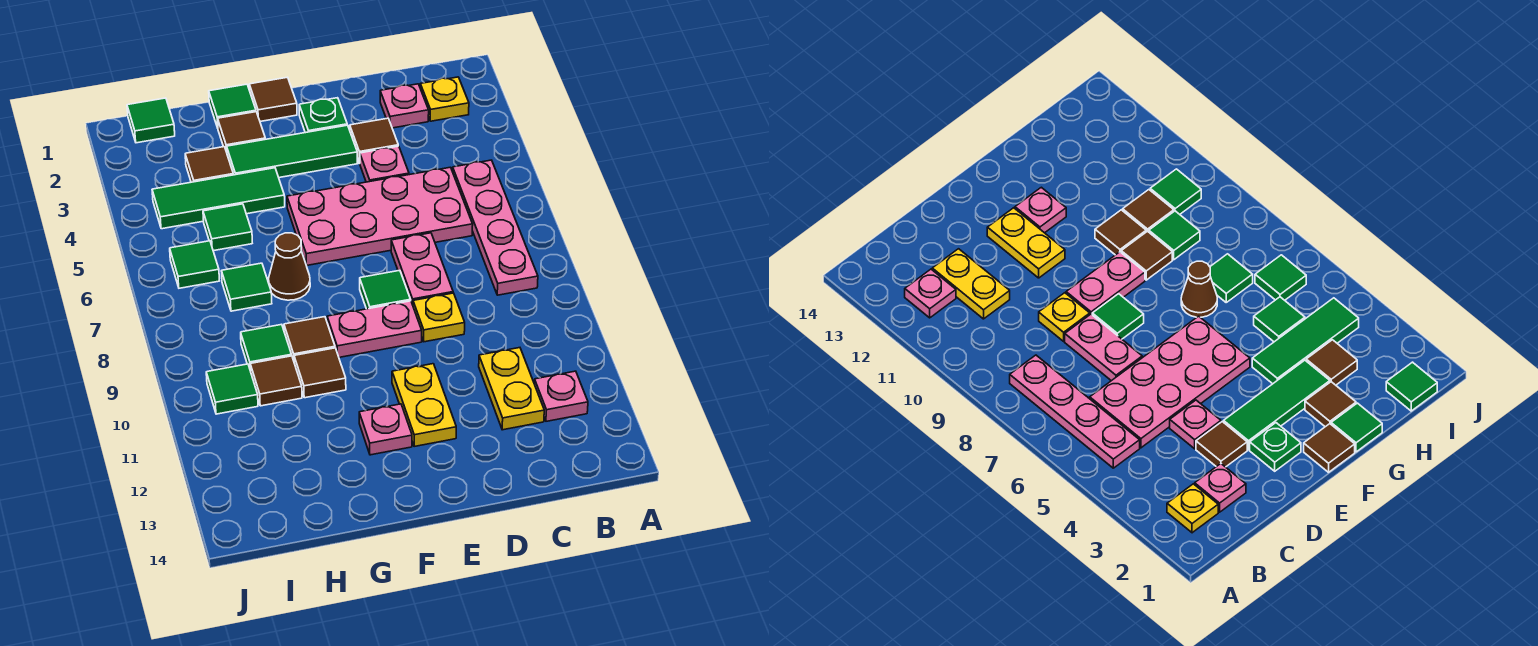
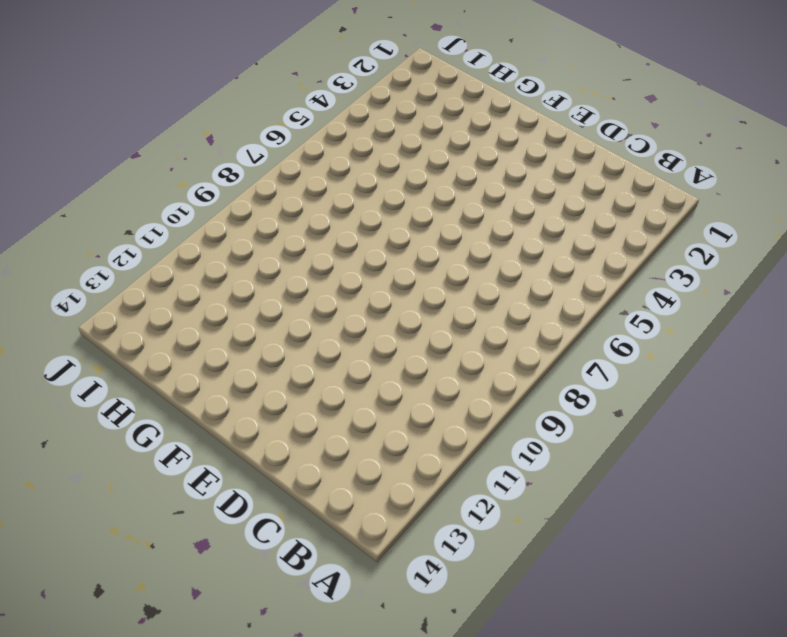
none -> yellow plate B2 level 1
none -> pink plate B5:B8 level 1
none -> pink plate B12 level 1
none -> pink plate C2 level 1

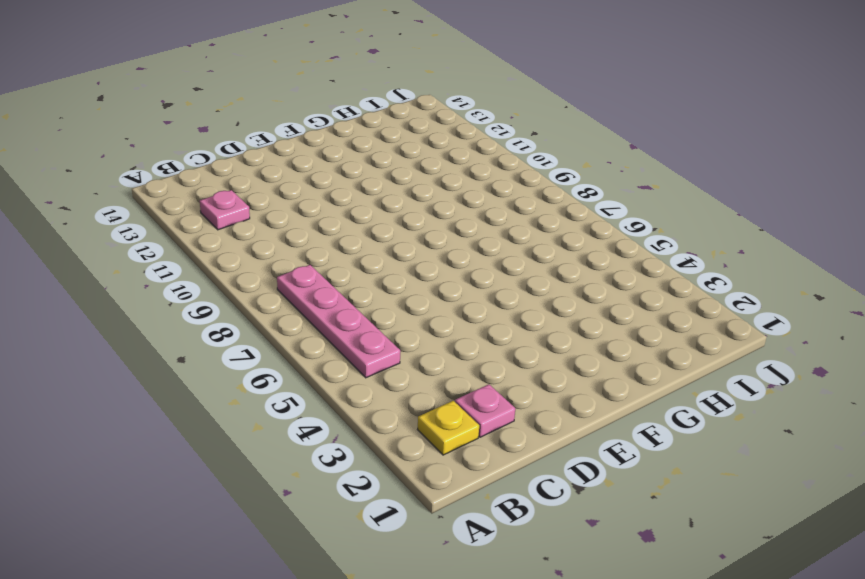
none -> pink plate C5:F6 level 1
none -> yellow plate C11:C12 level 1
none -> brown tile D3 level 1
none -> pink plate D4 level 1

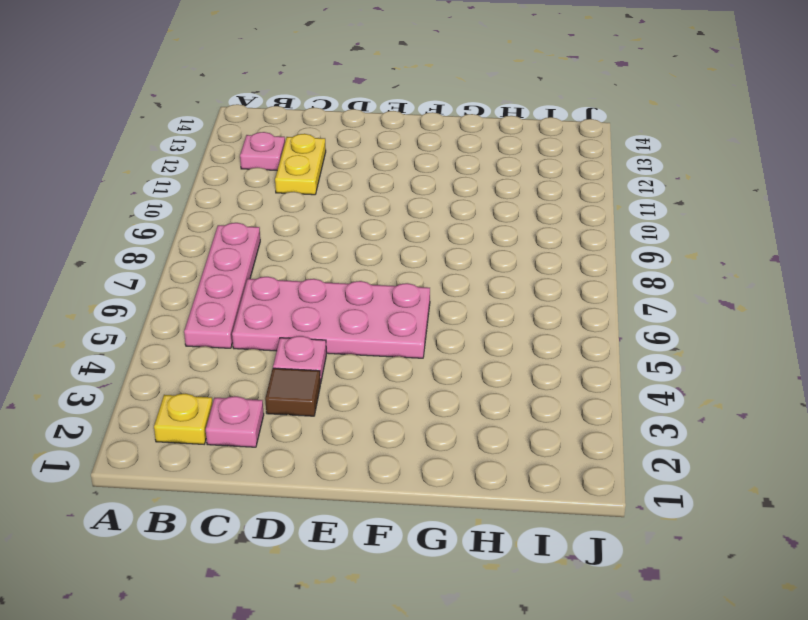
none -> pink plate D7:D8 level 1
none -> yellow plate D9 level 1
none -> green plate E2 level 1
none -> green tile E3:G3 level 1

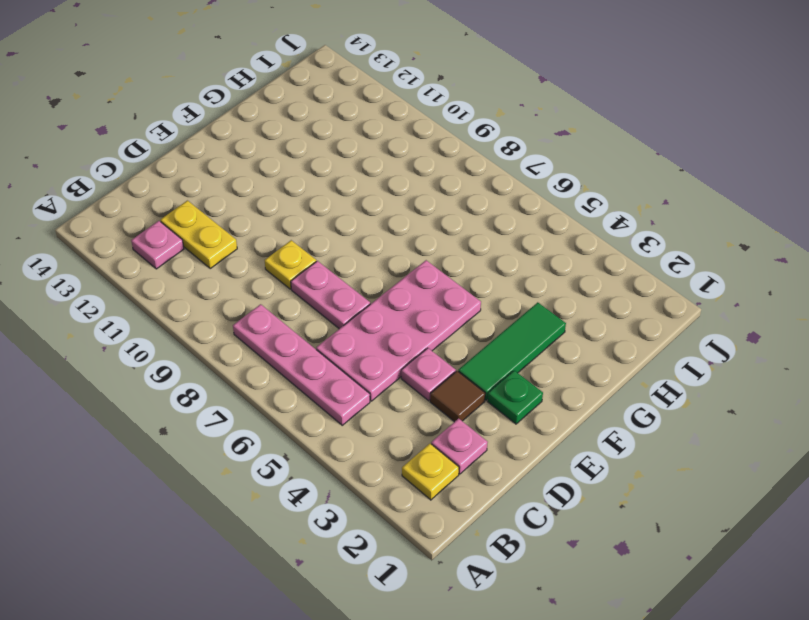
none -> green tile E8 level 1
none -> pink plate E9:F9 level 1
none -> yellow plate E11:E12 level 1
none -> brown tile F1 level 1

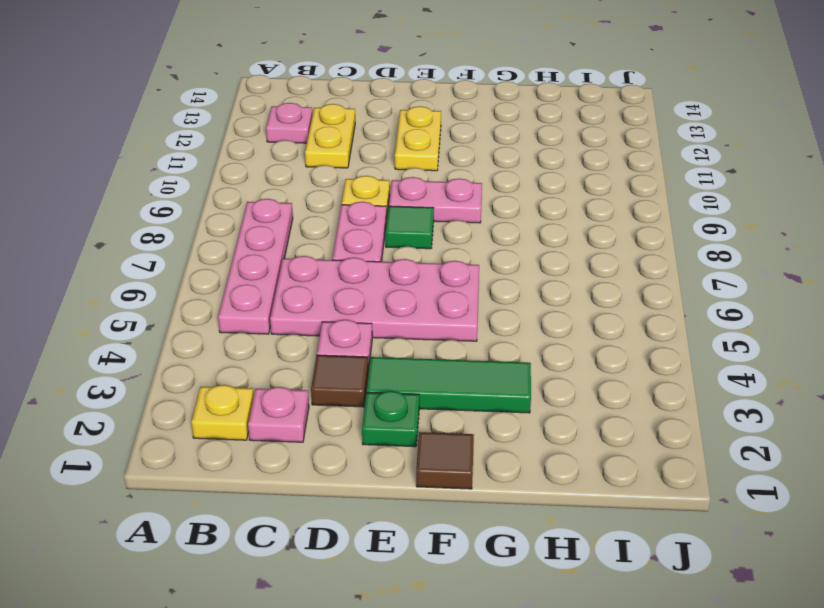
none -> pink plate F12 level 1
none -> green tile G1 level 1
none -> brown tile G2 level 1
none -> green tile G4:I4 level 1

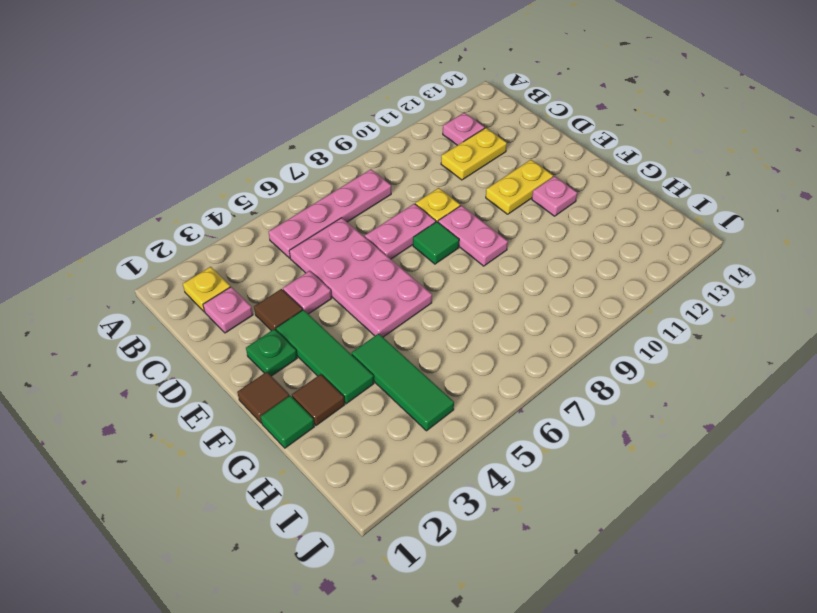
none -> brown cone G7 level 1
none -> brown tile G9 level 1
none -> brown tile G10 level 1
none -> brown tile H3 level 1

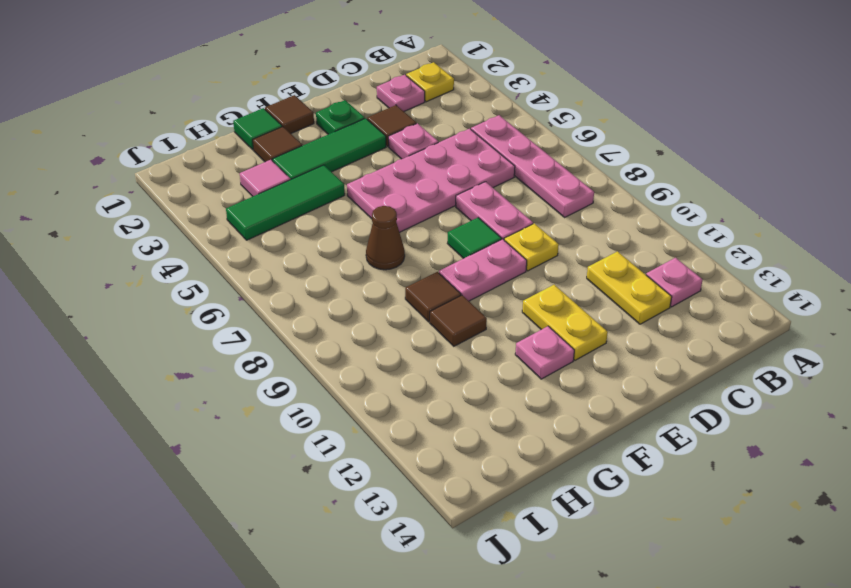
pink tile H3 level 1 -> brown tile H3 level 1
none -> green tile H5 level 1
none -> green tile H7 level 1
none -> green tile H9 level 1
none -> brown tile H10 level 1

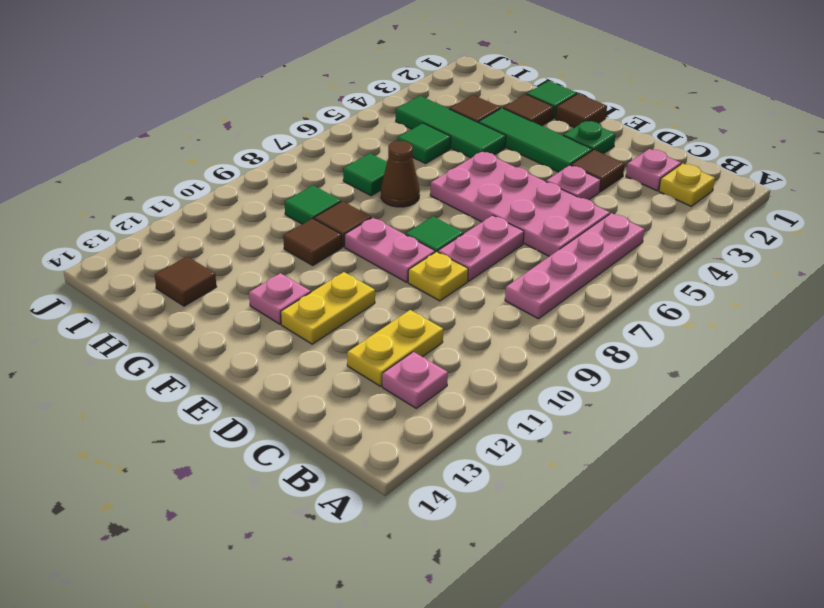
brown tile H13 level 1 -> brown tile H10 level 1
none -> green tile I1 level 1
none -> green tile I6 level 1
none -> green tile I10 level 1

